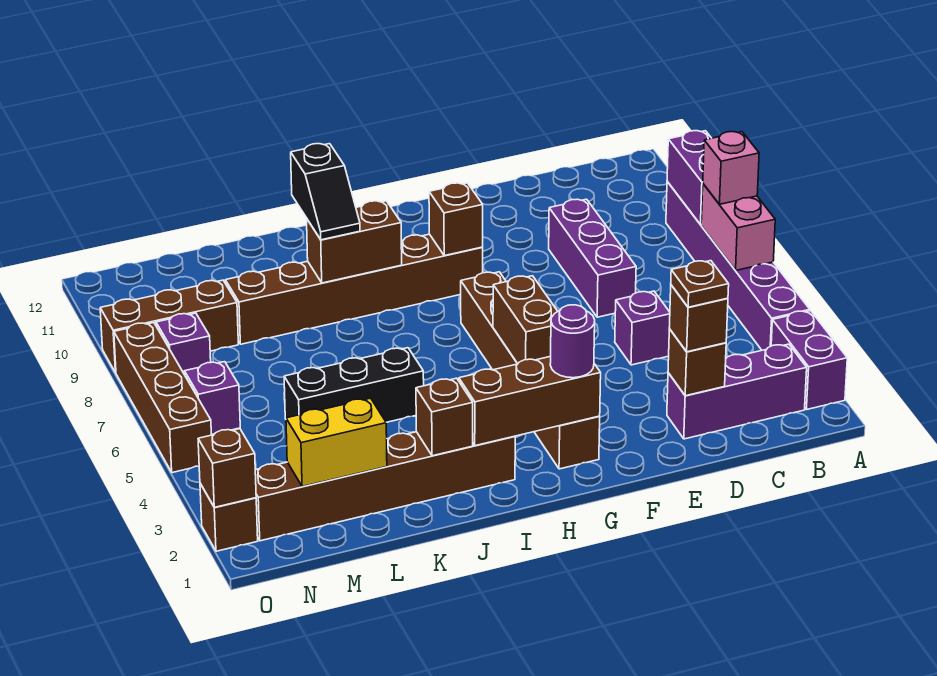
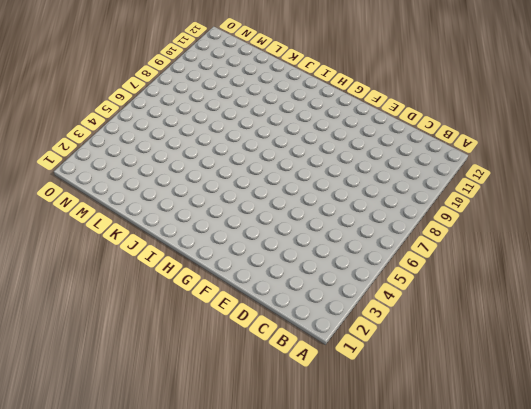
none -> purple brick A2:A3 level 1
none -> purple brick A4:A9 level 1
none -> purple brick B2:D2 level 1

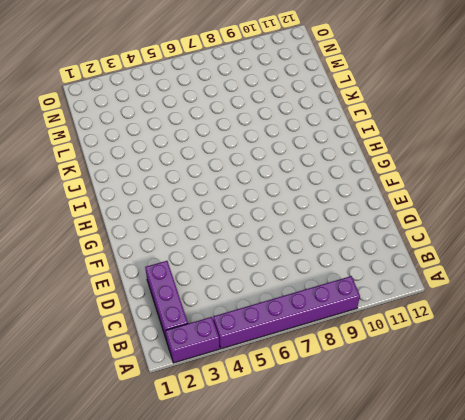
none -> purple brick D5 level 1
none -> purple brick D7:D9 level 1
none -> brown brick G2:G7 level 1

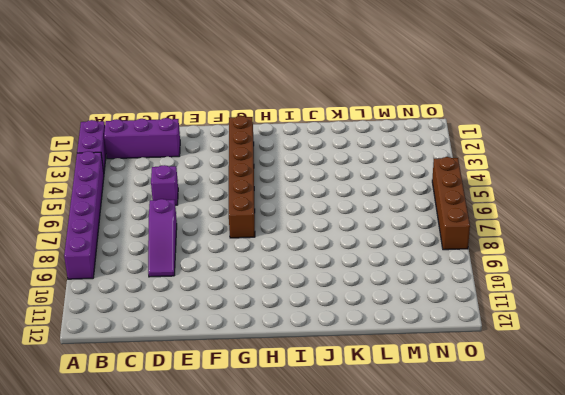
purple slope D7:D9 level 1 top 7 -> purple brick D7:D9 level 1
none -> brown brick G9:L9 level 1
none -> brown brick I2:N2 level 1
none -> black brick J5:L5 level 1

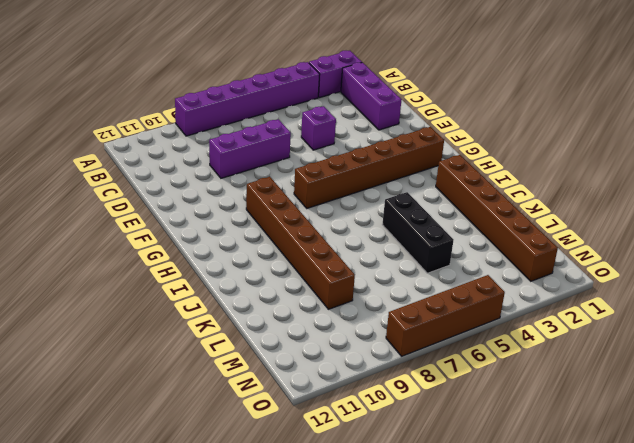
none -> brown brick M9:O9 level 1
none -> purple brick N6 level 1
none -> purple brick N8 level 1

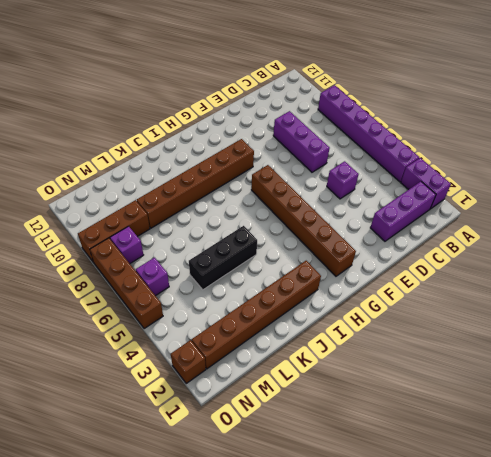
none -> pink brick A6:A7 level 2
none -> purple brick A8:A9 level 2
none -> brown brick D2 level 2

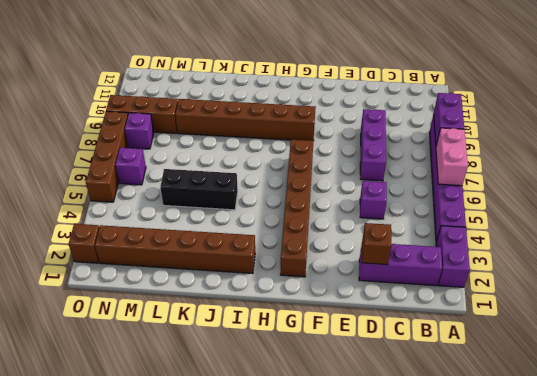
none -> brown brick G2:I2 level 2
none -> brown brick G4:G5 level 2
none -> brown brick G9 level 2

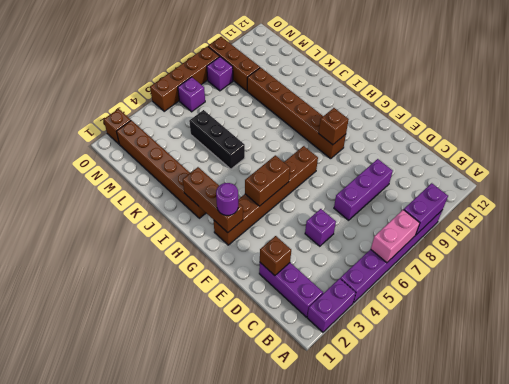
none -> brown brick I9:J9 level 2
none -> brown brick J2 level 2
none -> yellow brick L2:M2 level 2

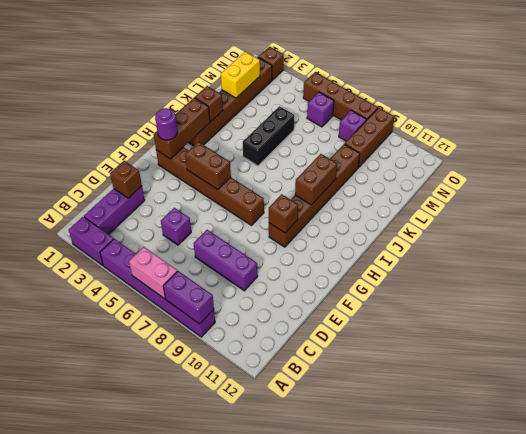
none -> brown brick O2 level 2
none -> pink brick A7 level 3
none -> brown brick D2 level 3

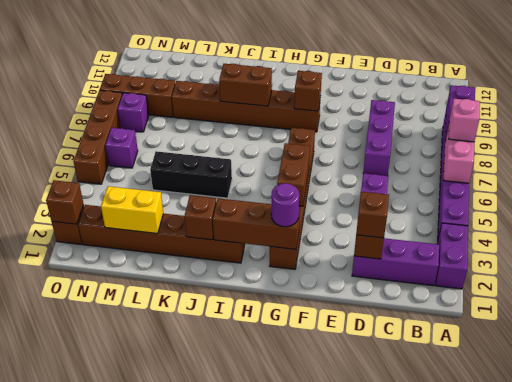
none -> black slope J9:J10 level 3 top 10
none -> brown plate D2 level 4

